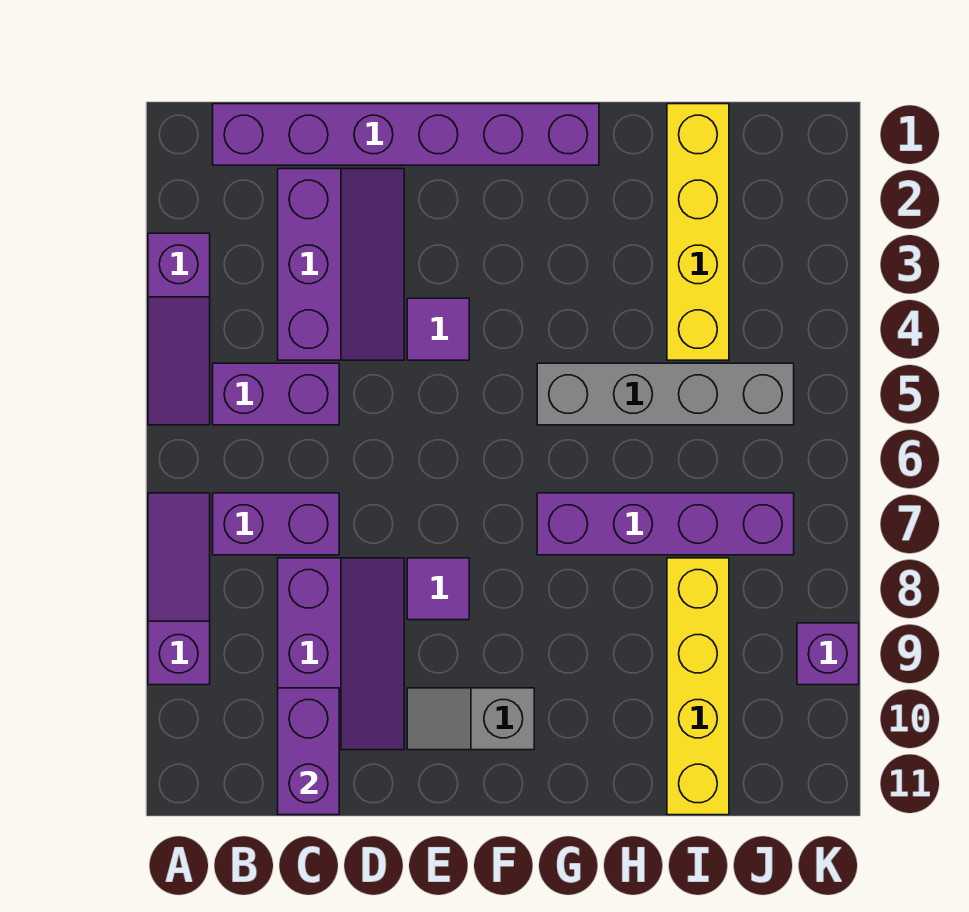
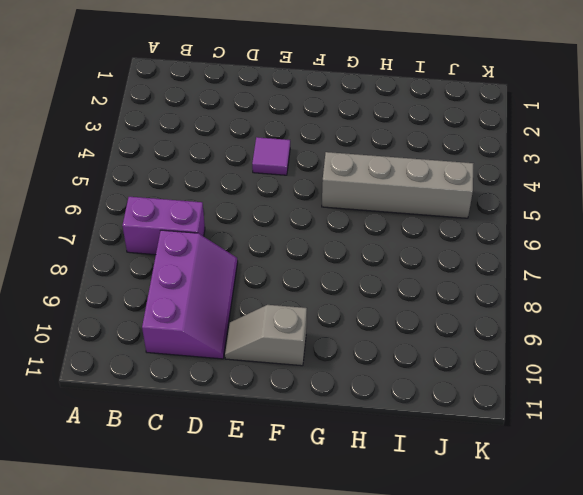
none -> purple slope A3:A5 level 1 top 3
none -> purple slope A7:A9 level 1 top 9
none -> purple brick B1:G1 level 1

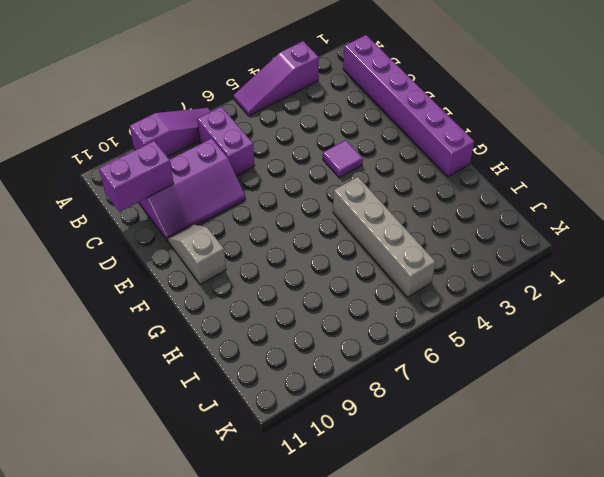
none -> purple brick B5:C5 level 1
none -> purple slope C2:D4 level 1 top C
none -> purple tile E8 level 1

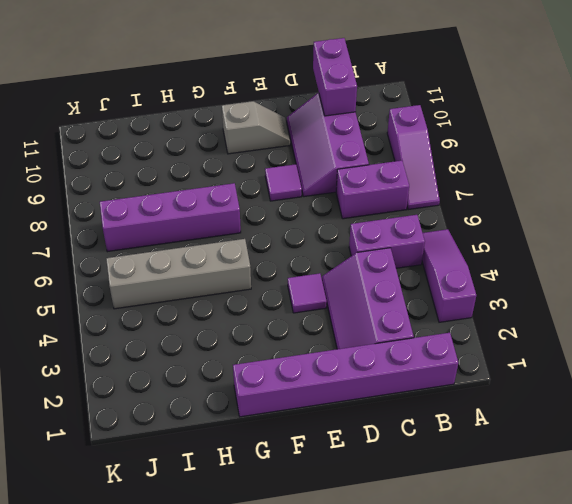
none -> yellow brick I1:I4 level 1
none -> yellow brick I8:I11 level 1
none -> purple brick K9 level 1

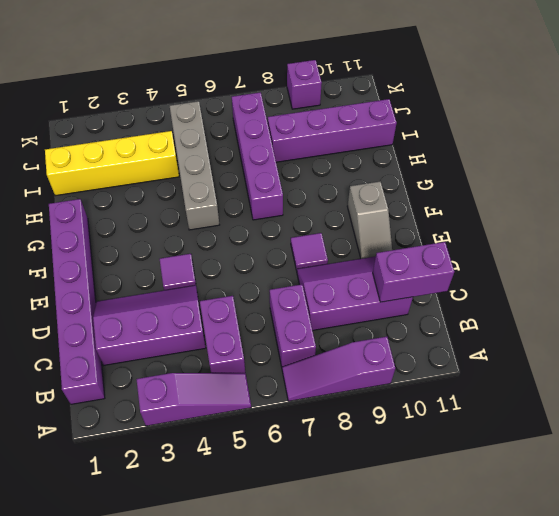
purple brick I8:I11 level 1 -> yellow brick I8:I11 level 1

